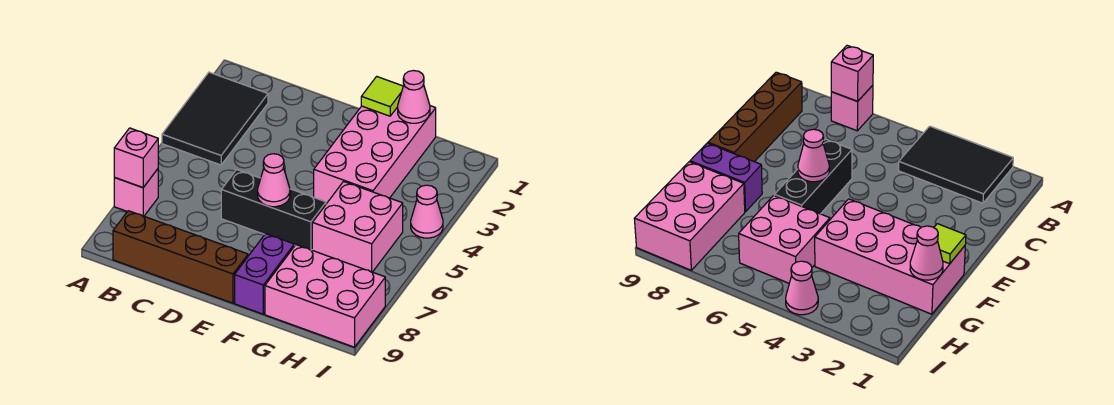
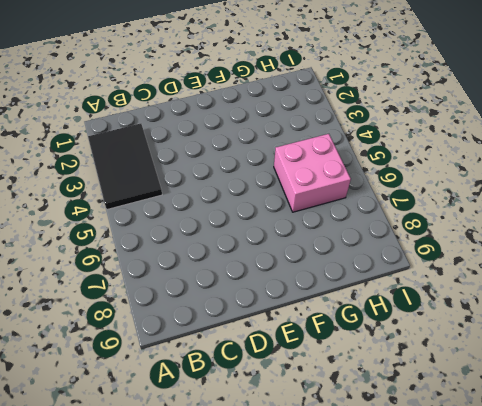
none -> pink brick A7 level 1
none -> brown brick B9:E9 level 1
none -> black brick D6:F6 level 1

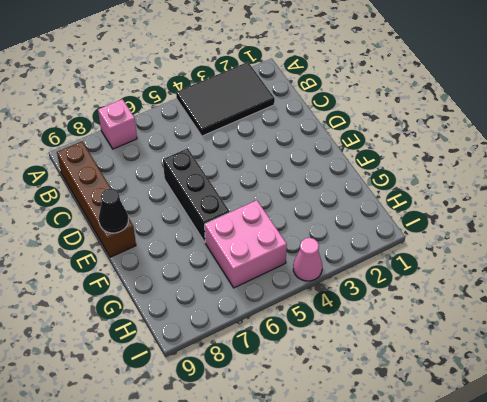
black cone E9 level 2 -> none
none -> pink brick F1:G4 level 1
none -> purple brick F8:F9 level 1
none -> pink brick G8:I9 level 1

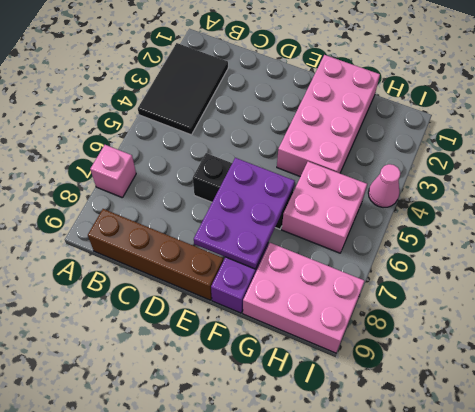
purple plate E6:F8 level 2 -> pink cone E6 level 2
none -> pink brick A7 level 2
none -> lime tile F1 level 2
none -> pink cone G1 level 2

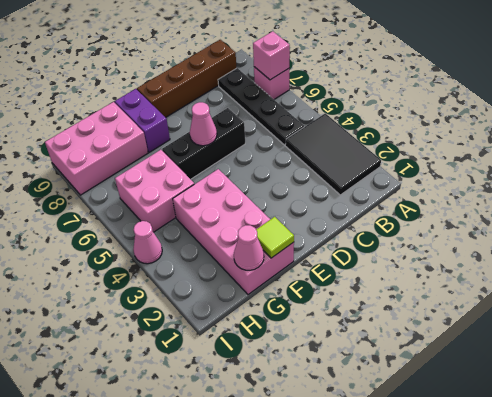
black plate B5:B8 level 1 -> none

